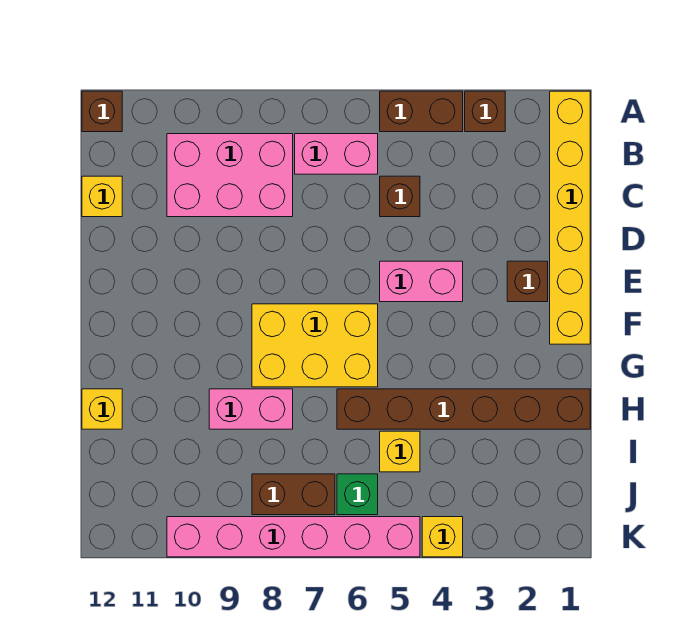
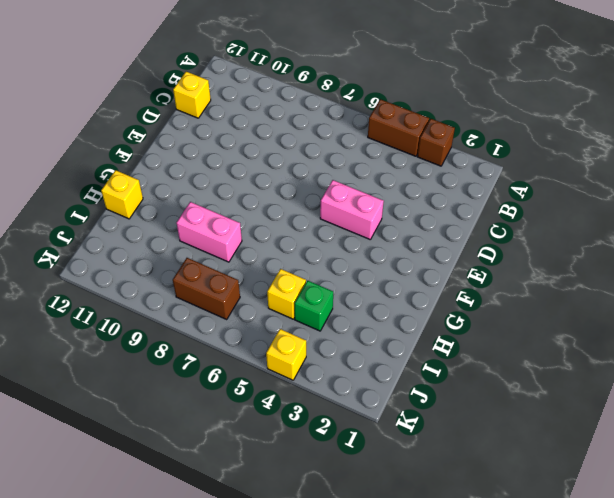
green brick I4 level 1 -> green brick J6 level 1
none -> yellow brick A1:F1 level 1
none -> brown brick A12 level 1
none -> pink brick B6:B7 level 1

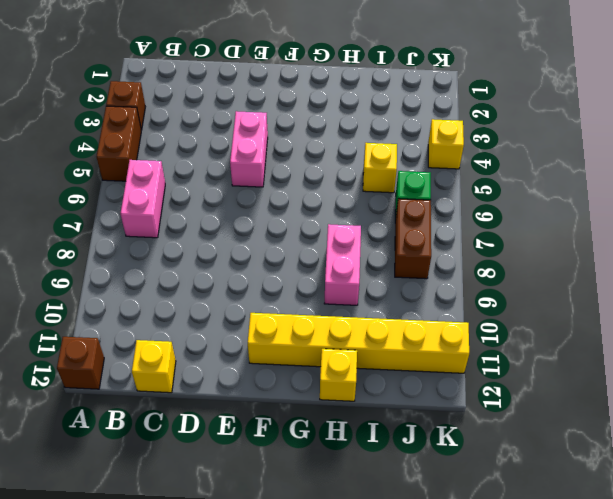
yellow brick F11:K11 level 1 -> yellow brick A1:F1 level 1
none -> pink brick B8:C10 level 1
none -> brown brick C5 level 1
none -> brown brick E2 level 1

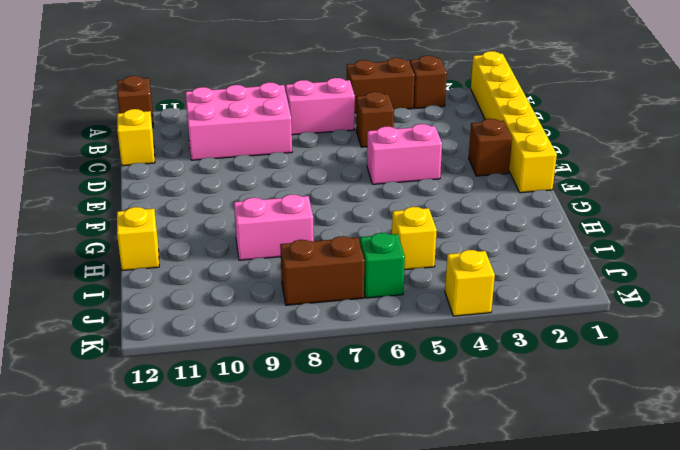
none -> yellow brick F6:G8 level 1
none -> brown brick H1:H6 level 1
none -> pink brick K5:K10 level 1

